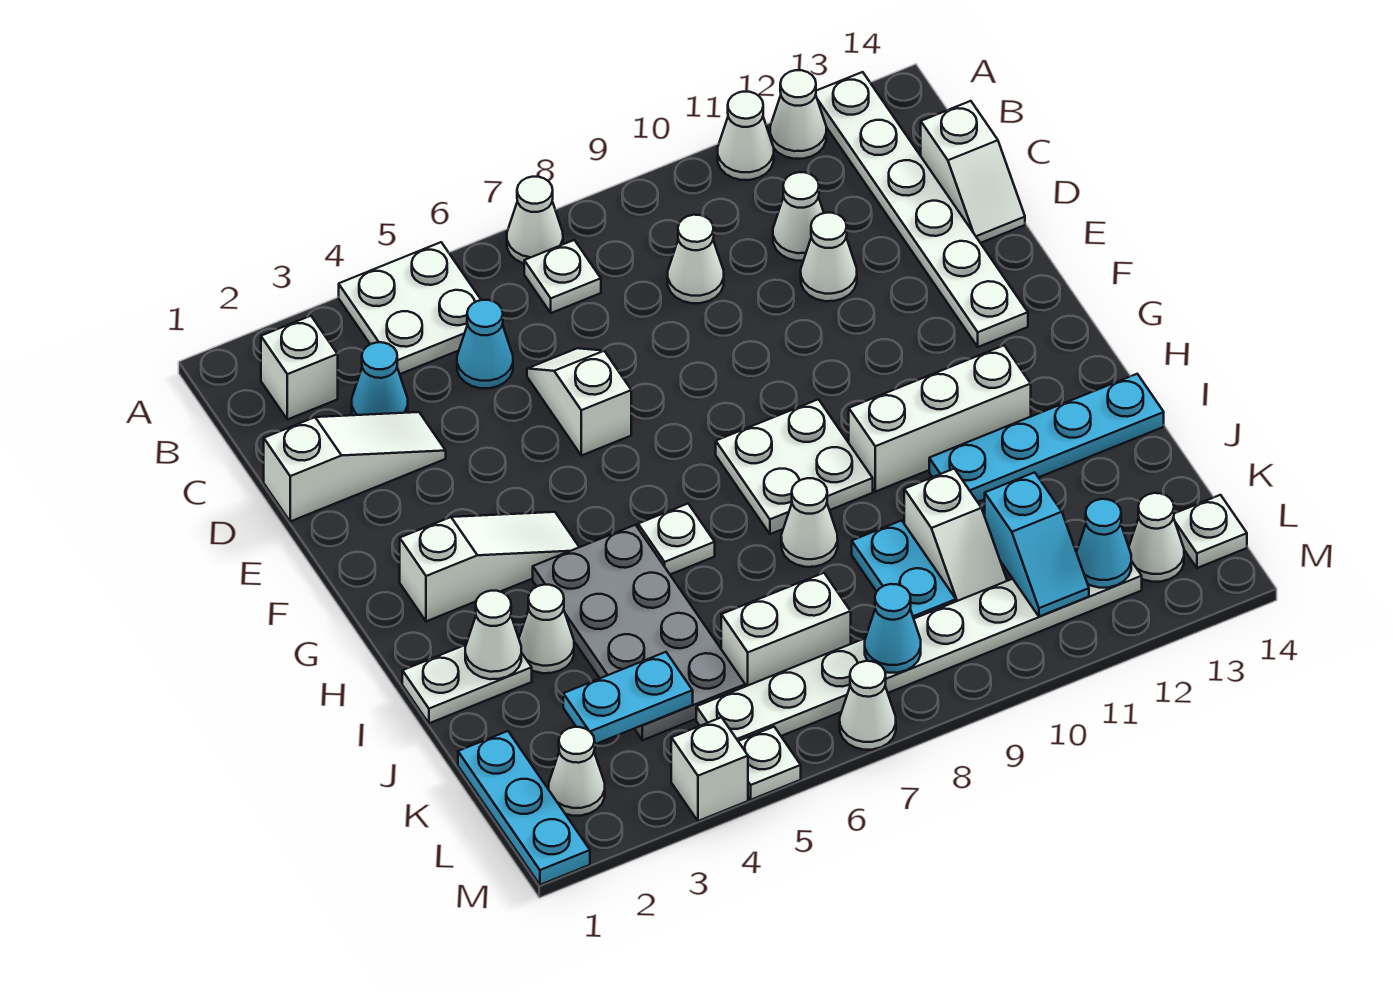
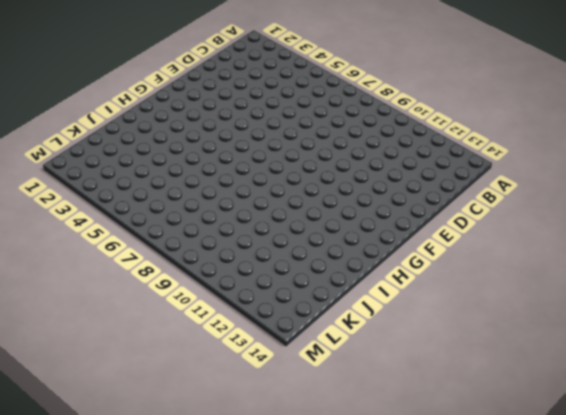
none -> white plate A4:B5 level 1
none -> white cone A7 level 1
none -> white cone A11 level 1
none -> white cone A12 level 1

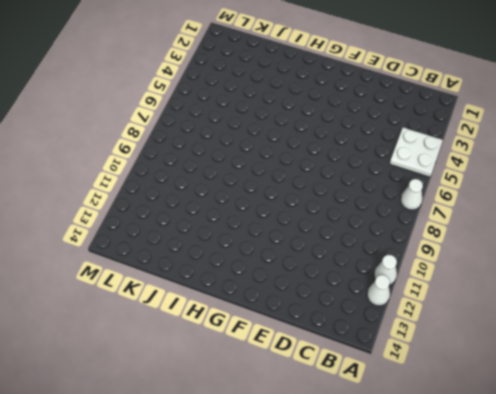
none -> white plate A13:F13 level 1
none -> white brick B2 level 1
none -> white plate B7 level 1
none -> cyan cone C3 level 1

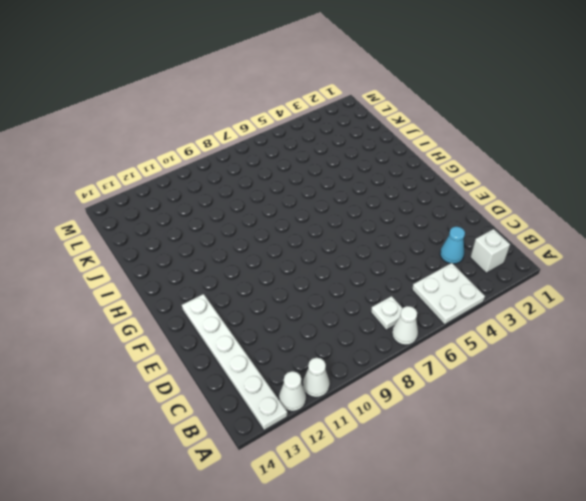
none -> cyan cone C5 level 1
none -> white cone C9 level 1
none -> white cone C11 level 1
none -> white slope C14:D14 level 1 top C

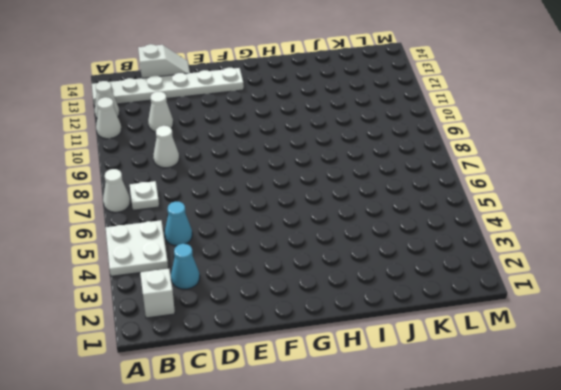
none -> white slope D1:D3 level 1 top 1
none -> white slope D6:E6 level 1 top E
none -> white cone D11 level 1
none -> white slope G2:G4 level 1 top 2

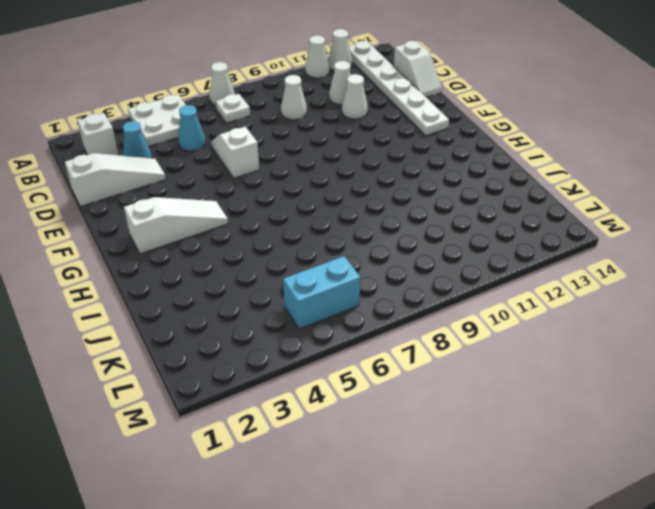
cyan brick L5:L6 level 1 -> white plate L5:L12 level 1
none -> white plate G8:H9 level 1
none -> grey plate H4:K5 level 1
none -> white plate H6 level 1
none -> white brick H10:H12 level 1

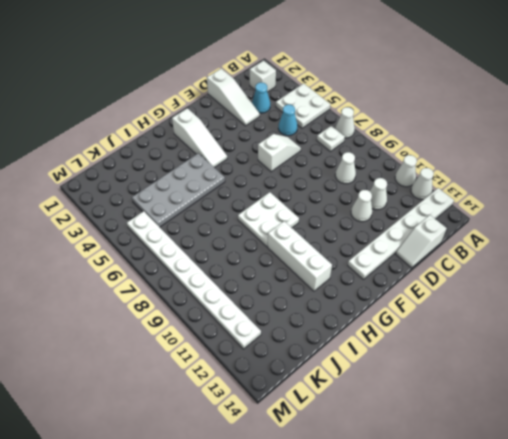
none -> white plate H6 level 1
none -> white plate I1:I2 level 1
none -> white cone I3 level 1
none -> white cone I8 level 1

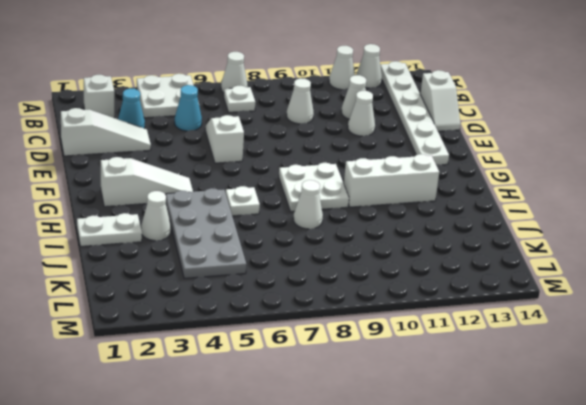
none -> cyan plate I11:I14 level 1
none -> cyan plate J9:K9 level 1
none -> white slope J10:K10 level 1 top J
none -> cyan plate K1:M1 level 1

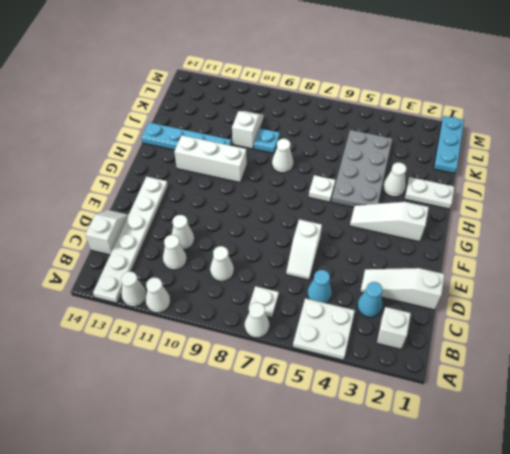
cyan plate J9 level 1 -> cyan plate J9:K9 level 1
none -> white plate G8:H9 level 1
none -> white brick K6:K7 level 1
none -> white cone L2 level 1
none -> white plate L5:L12 level 1

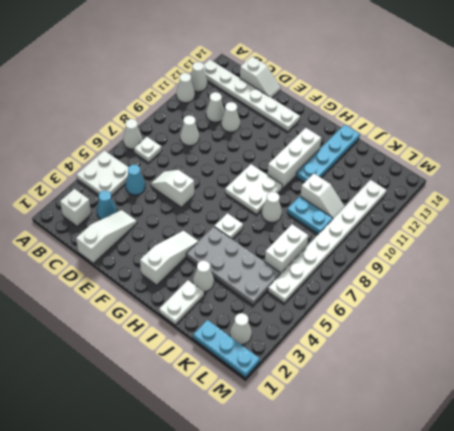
none -> white cone L13 level 1
none -> white plate L14 level 1
none -> white brick M4 level 1
none -> white plate M5 level 1

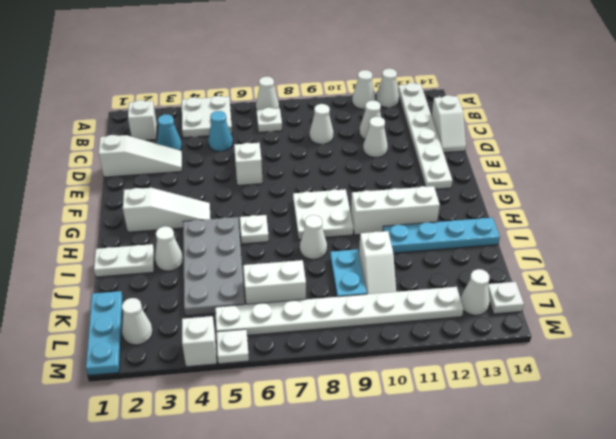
none -> white cone M7 level 1
none -> white cone I2 level 2
none -> cyan plate K3:K4 level 2
none -> cyan slope K11:L11 level 2 top K

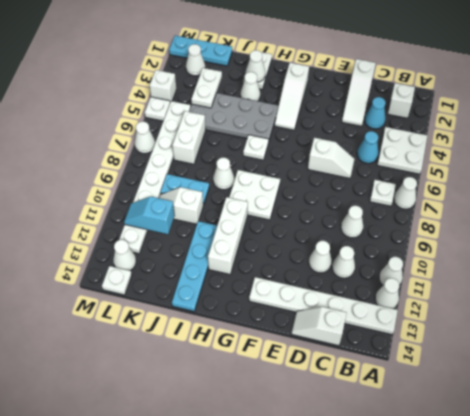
white plate K3:K4 level 2 -> cyan plate K3:K4 level 2
none -> cyan cone L8 level 2
none -> cyan cone L12 level 2

